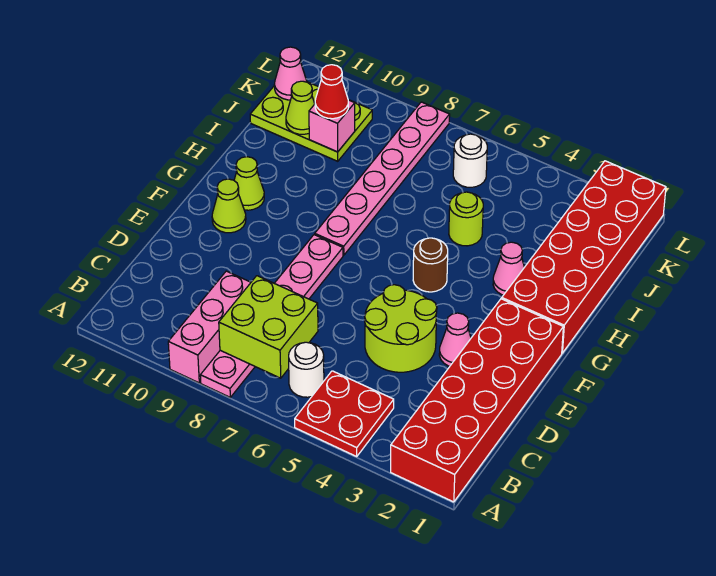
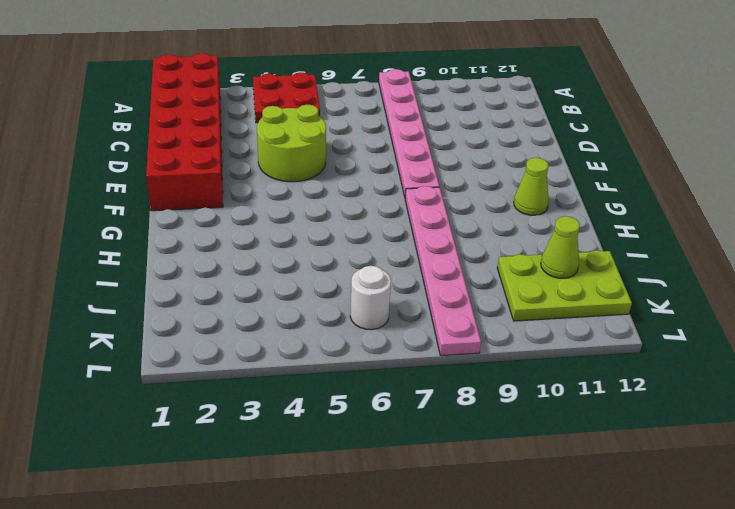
none -> pink brick A9:C9 level 1
none -> white round brick B6 level 1
none -> pink cone E3 level 1

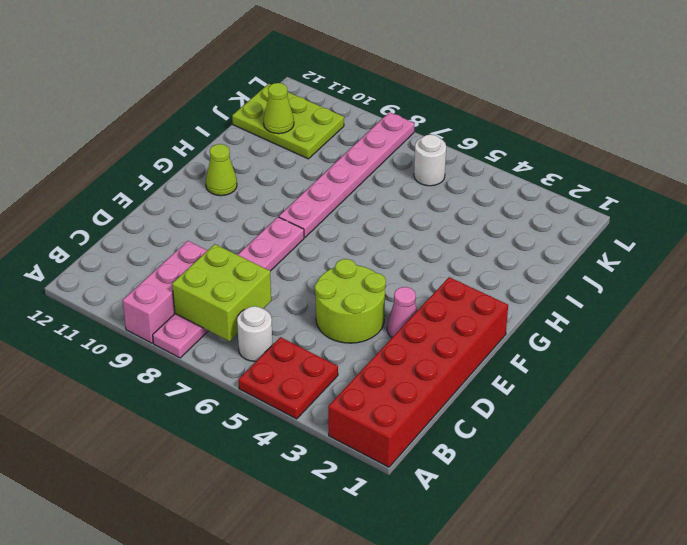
none -> lime cone F11 level 1
none -> red brick G1:L2 level 1
none -> brown round brick G5 level 1

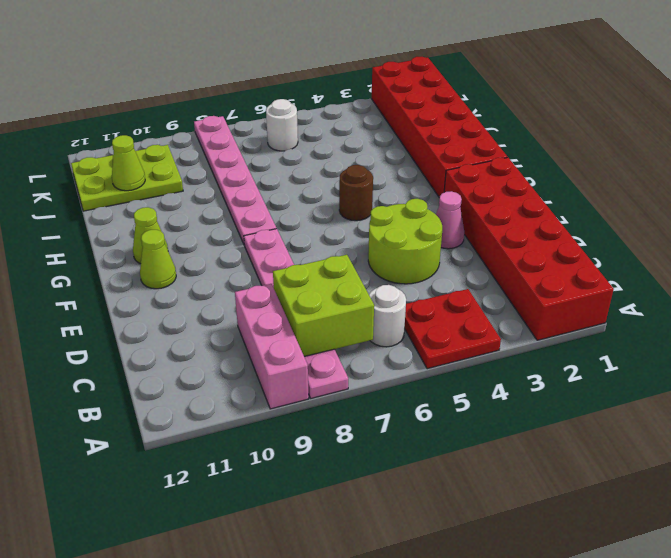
none -> pink cone H3 level 1
none -> lime round brick I5 level 1
none -> pink brick J10 level 2

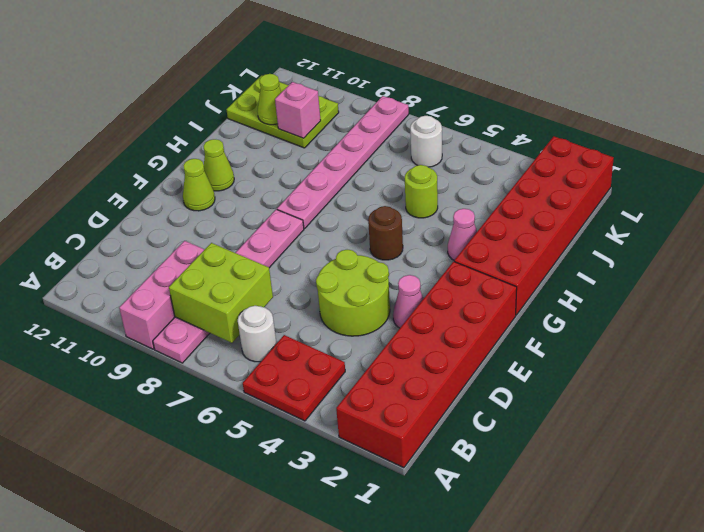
none -> pink cone K12 level 2
none -> red cone J10 level 3

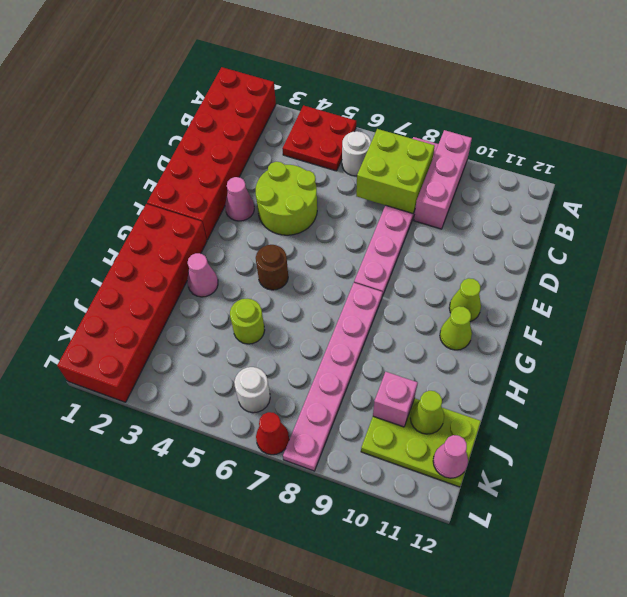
red cone L7 level 1 -> red cone J10 level 3

